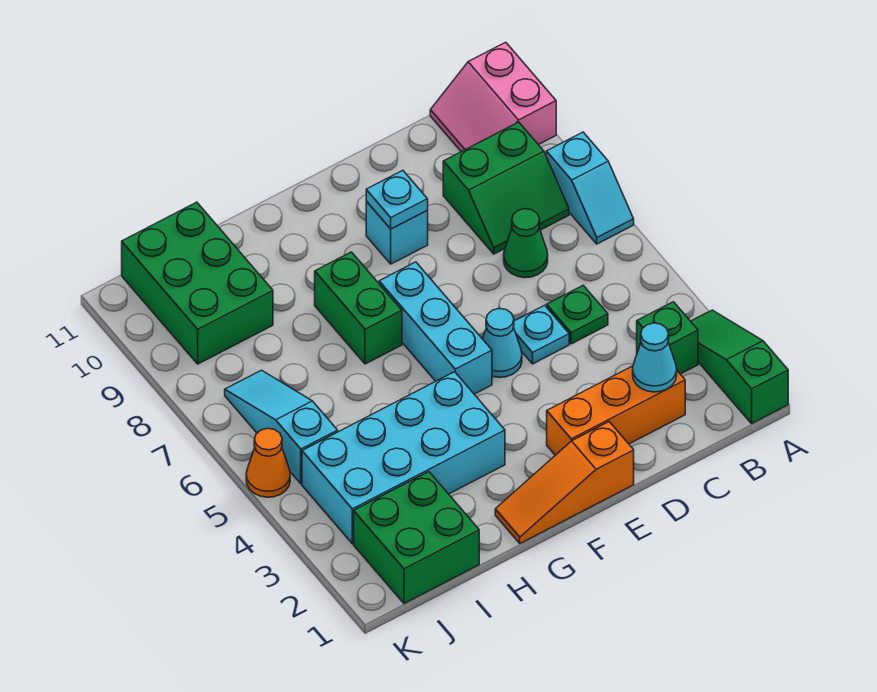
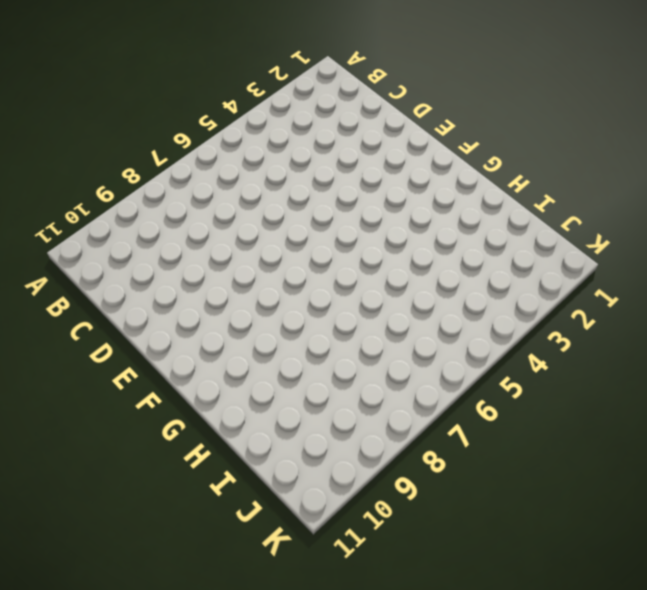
none -> green slope A1:A3 level 1 top 1
none -> cyan slope A7:A8 level 1 top 8
none -> pink slope A10:B11 level 1 top A

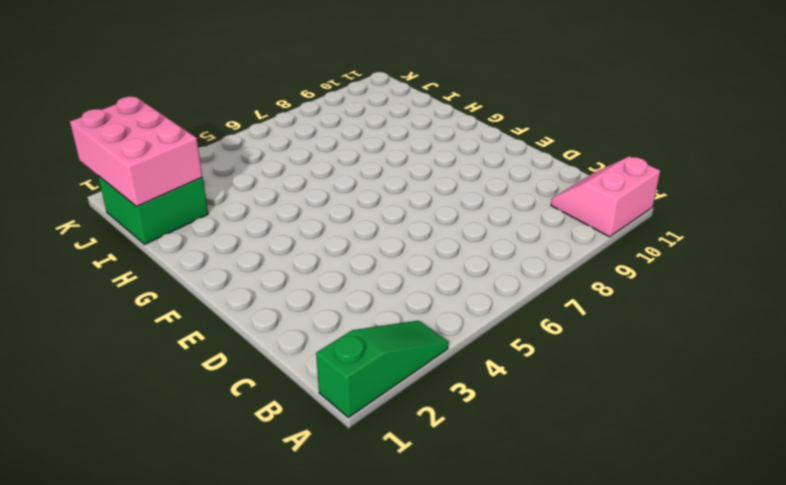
pink brick I1:K2 level 2 -> none
none -> cyan slope A7:A8 level 1 top 8
none -> green brick B3 level 1
none -> green slope B8:C9 level 1 top 9

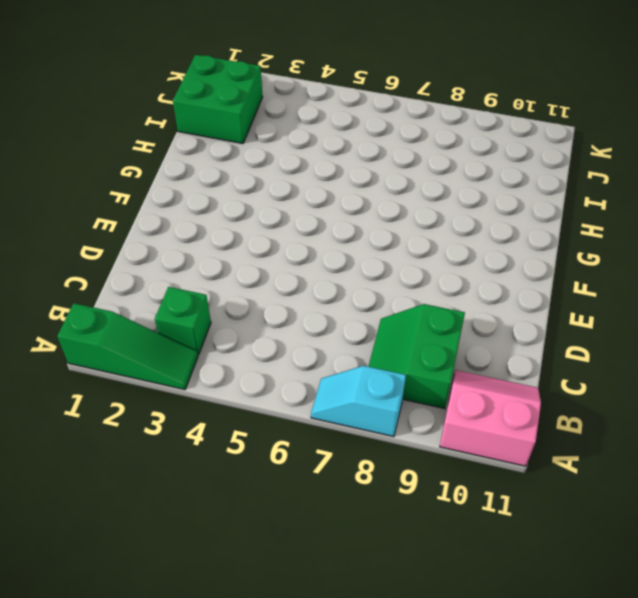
none -> orange brick C2:E2 level 1
none -> green plate C5 level 1
none -> green cone C7 level 1

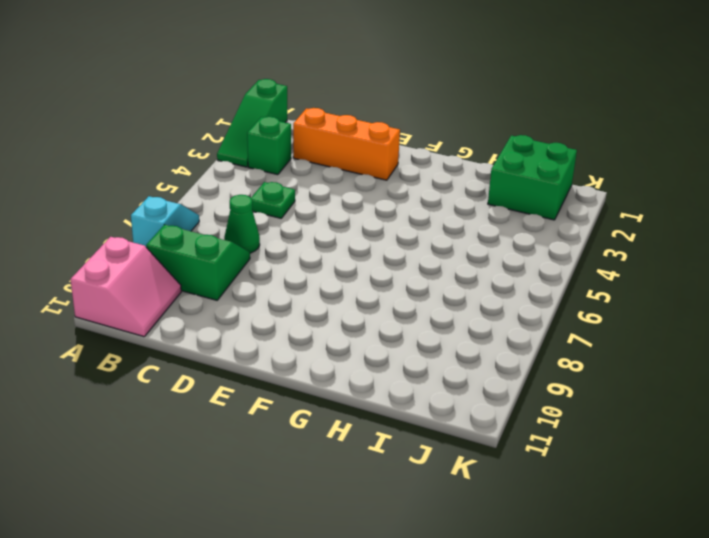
none -> cyan plate D5 level 1
none -> orange slope E1:G1 level 1 top E
none -> cyan cone E5 level 1

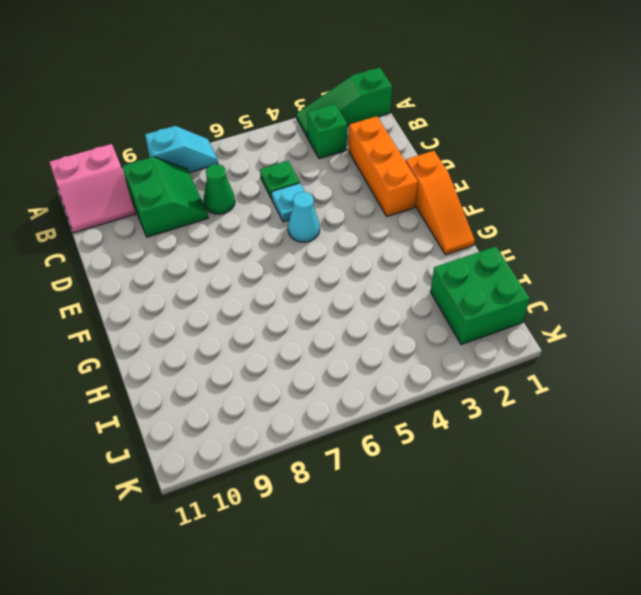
none -> cyan brick E9 level 1
none -> cyan brick F5:F7 level 1
none -> cyan brick G3:J4 level 1

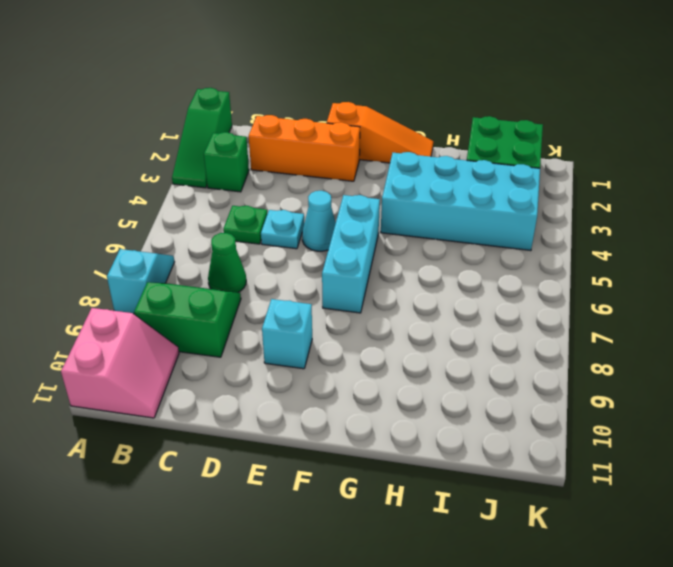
none -> green brick G7:G8 level 1
none -> green brick I9:J11 level 1
none -> cyan slope J5:J7 level 1 top 5

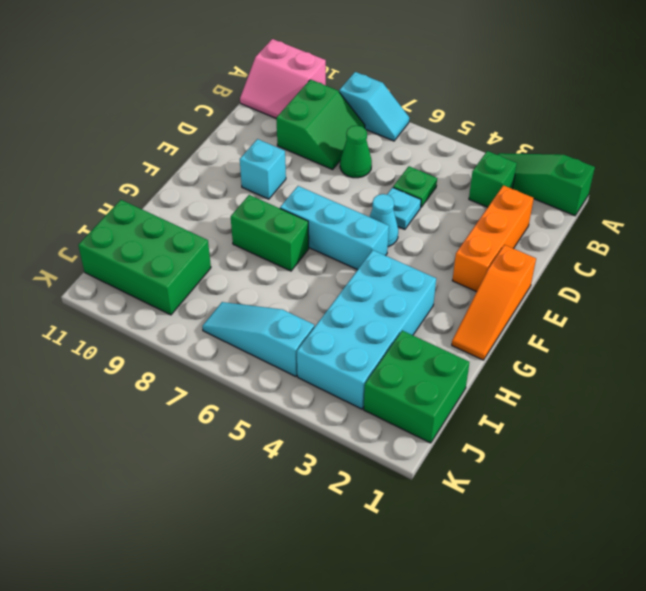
none -> orange cone K5 level 1
none -> cyan cone C2 level 2
none -> cyan plate E9 level 2

